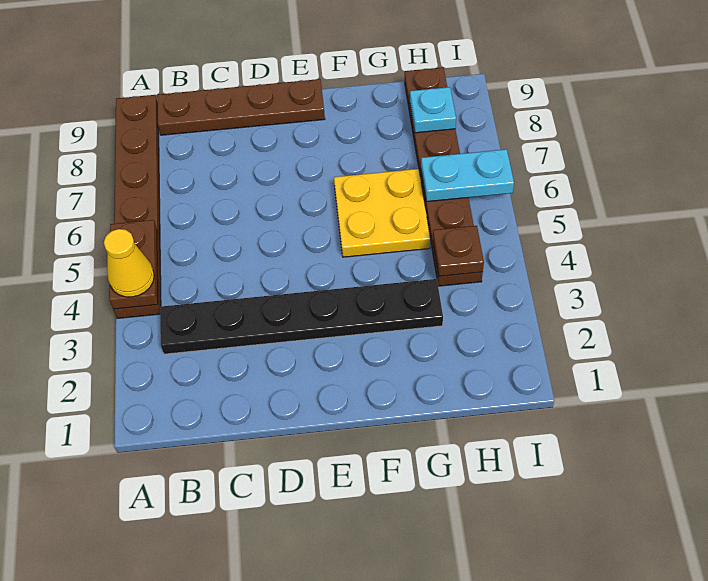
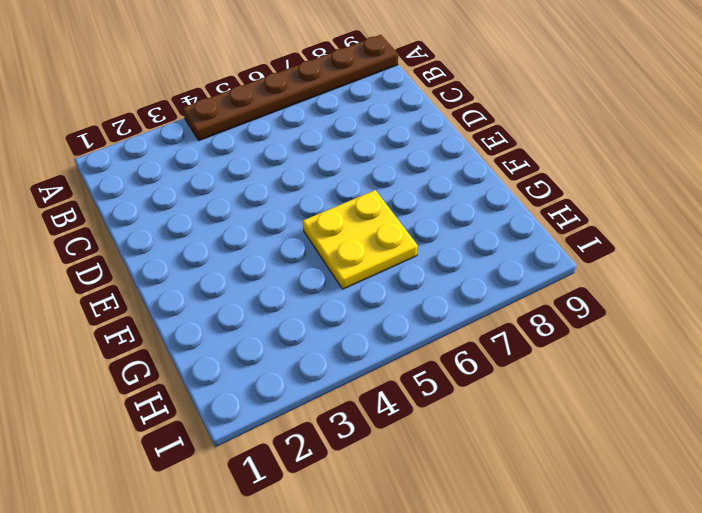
none -> black plate B3:G3 level 1
none -> brown plate B9:E9 level 1

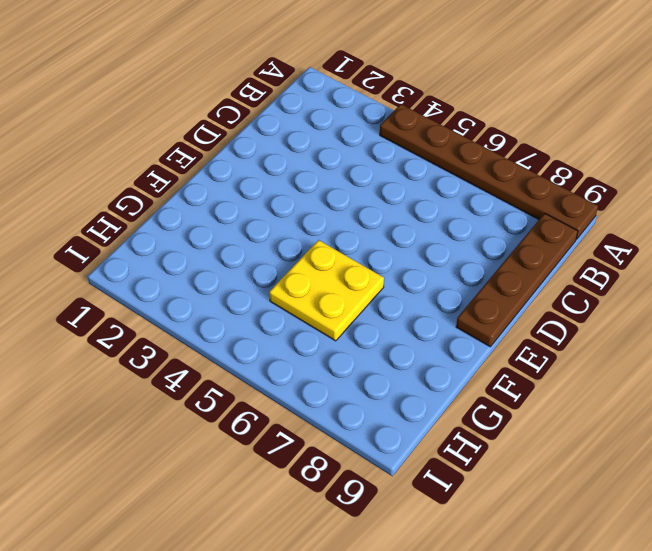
none -> black plate B3:G3 level 1
none -> brown plate H4:H9 level 1

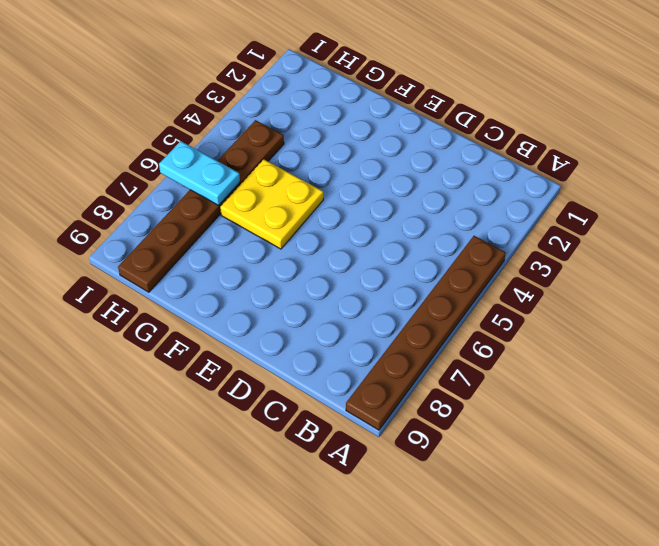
none -> black plate B3:G3 level 1
none -> brown plate B9:E9 level 1

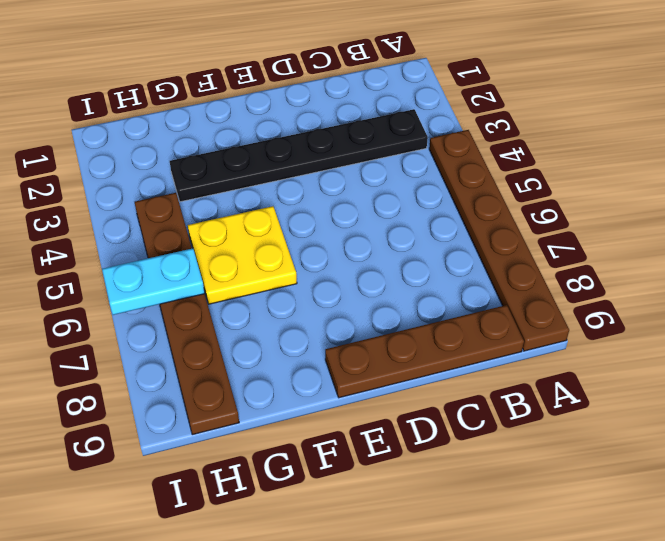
none -> brown plate A4:A5 level 2
none -> brown plate H4 level 2

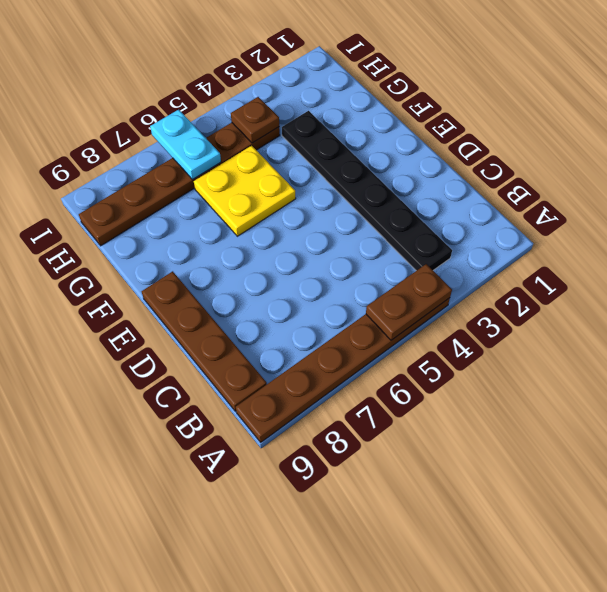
none -> cyan plate H8 level 2
none -> yellow cone A4 level 3

